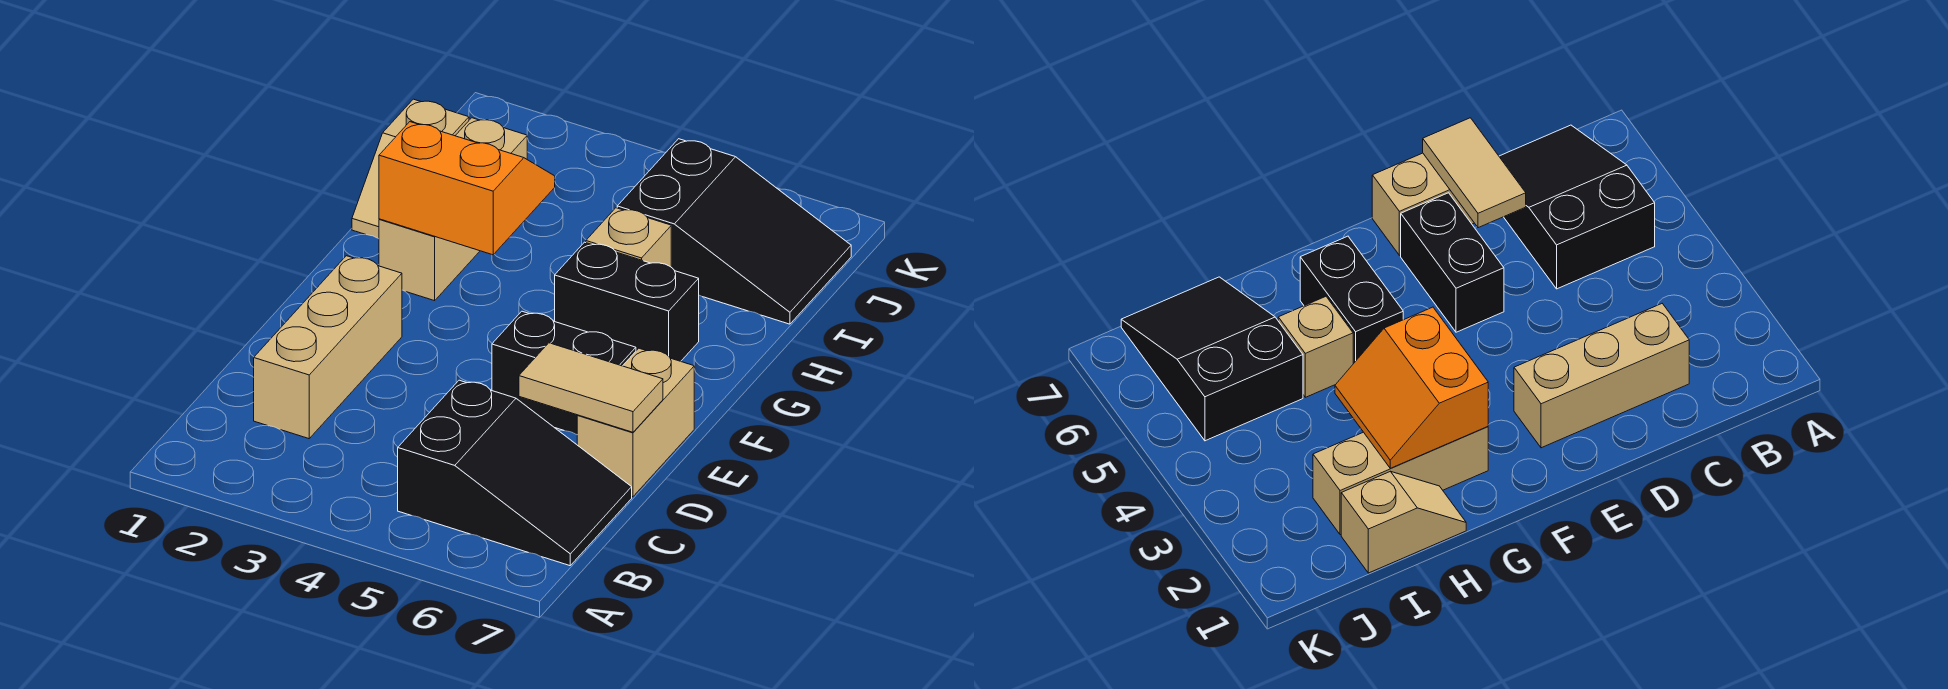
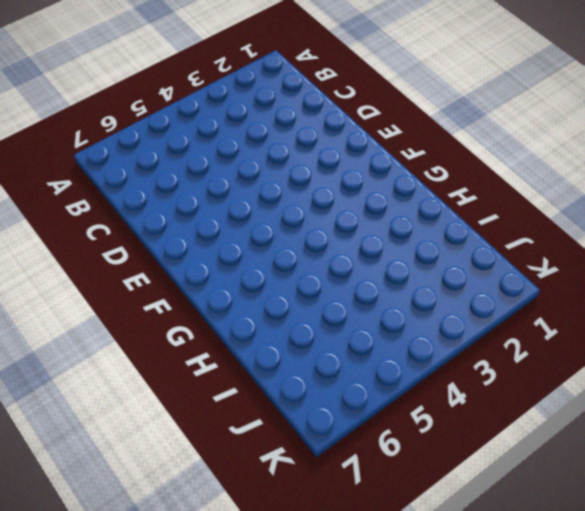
none -> black slope B5:C7 level 1 top 5
none -> tan brick C2:E2 level 1

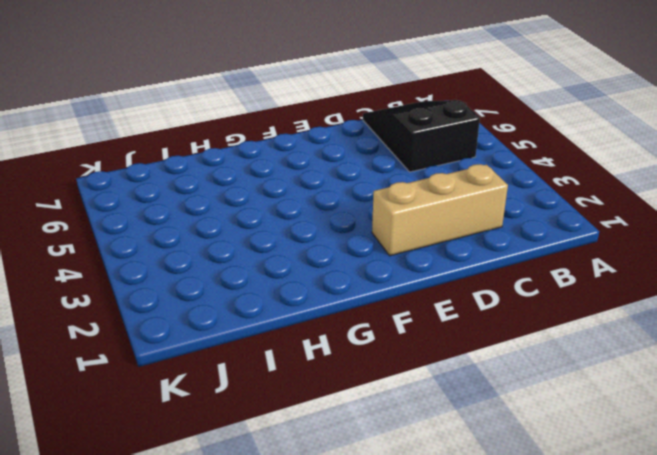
none -> tan brick D7:E7 level 1
none -> black brick E5:E6 level 1

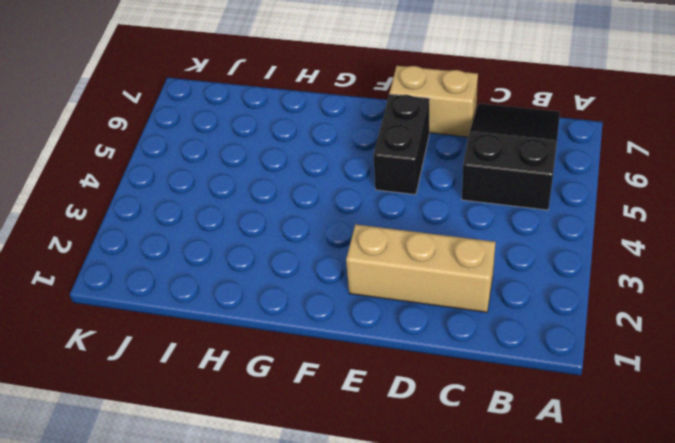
none -> tan brick G2:I2 level 1
none -> black brick G5:G6 level 1

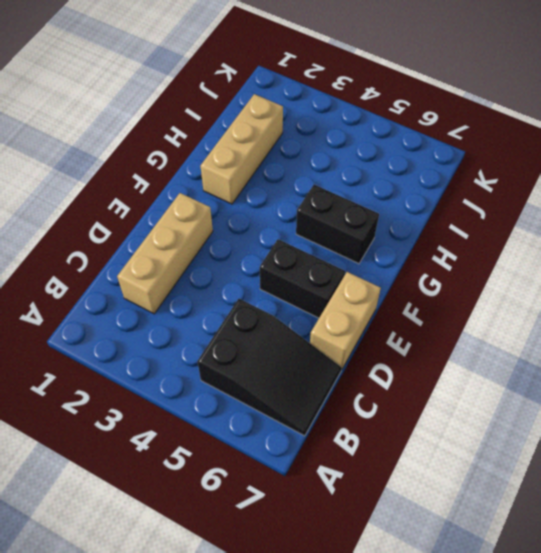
none -> tan slope H1:I1 level 1 top I
none -> tan brick H5 level 1

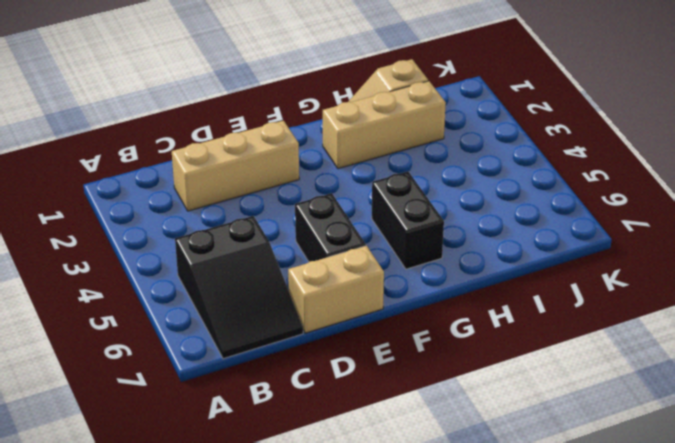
none -> tan brick H5 level 1
none -> black slope I5:J7 level 1 top 5

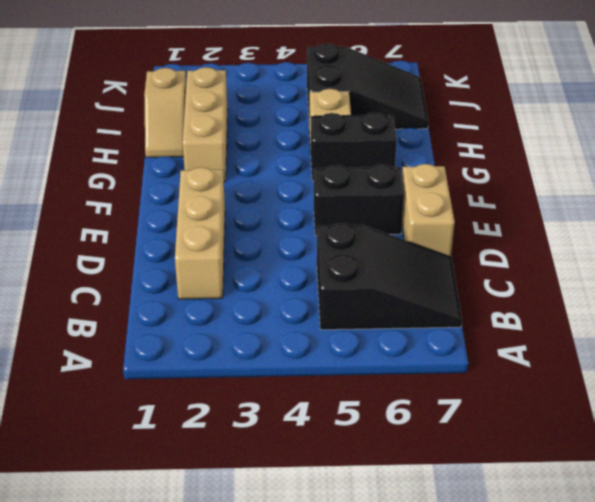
none -> tan tile D6:D7 level 2
none -> orange slope G2:H3 level 2 top G

